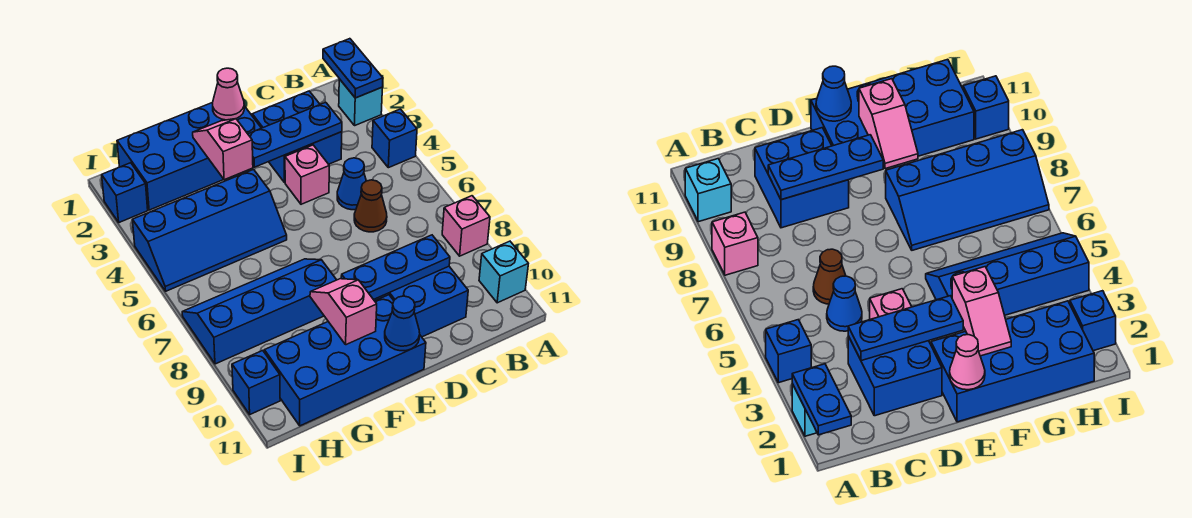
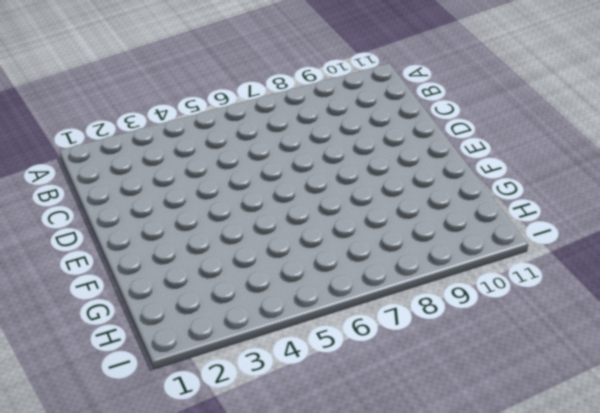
none -> cyan brick A2 level 1
none -> blue brick A4 level 1
none -> pink brick A8 level 1

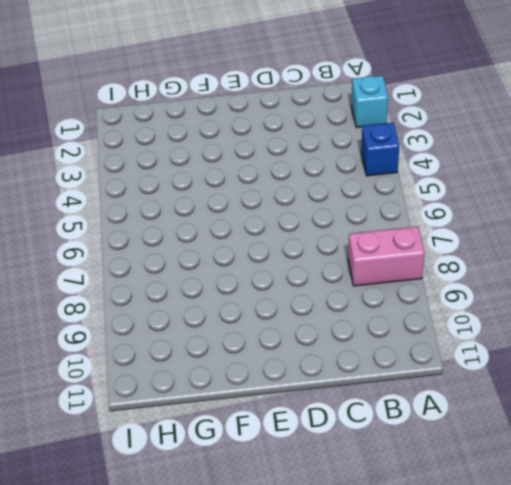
pink brick A8:B8 level 1 -> pink brick A8 level 1
none -> cyan brick A10 level 1
none -> blue brick C2:D3 level 1
none -> blue cone C5 level 1

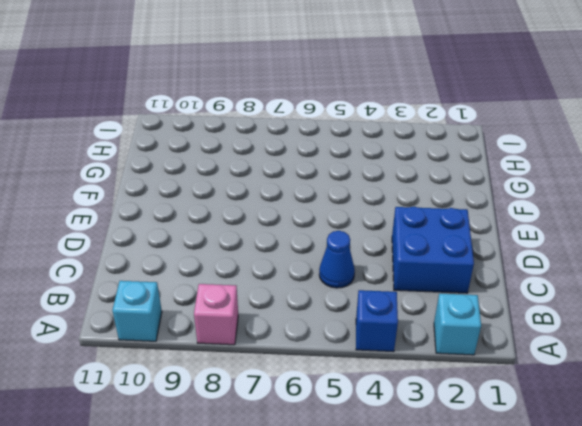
none -> brown cone C6 level 1
none -> blue brick C9:D10 level 1
none -> pink brick D4 level 1

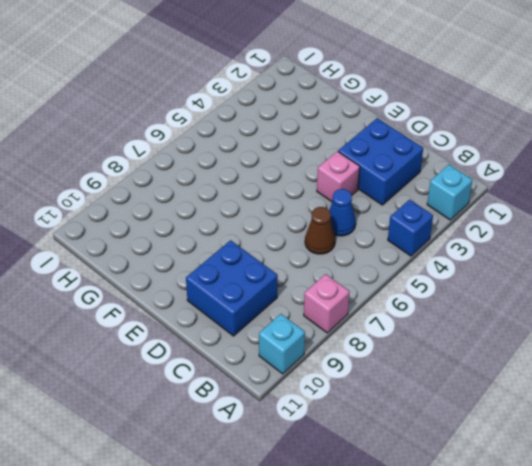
none -> blue brick E1:H2 level 1
none -> blue brick E10:H11 level 1
none -> blue slope F4:I5 level 1 top 4

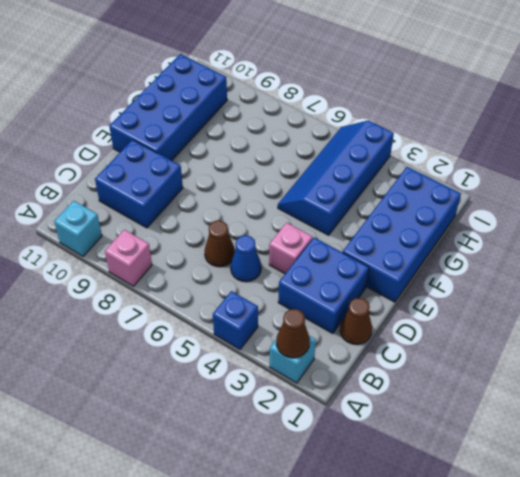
brown cone A2 level 2 -> blue plate A1:A2 level 2
brown cone C1 level 1 -> none
none -> blue slope F7:I8 level 1 top 8
none -> blue brick I2 level 1
none -> blue brick I10 level 1

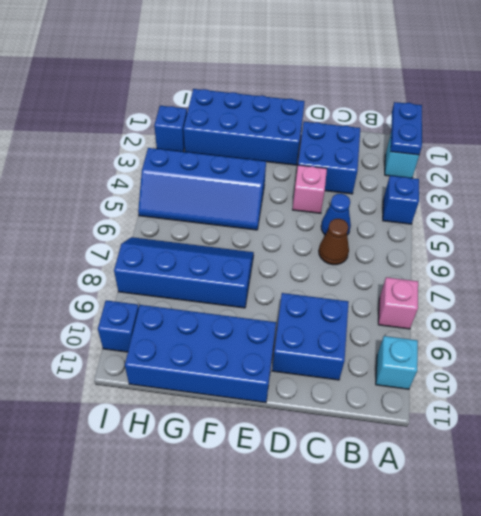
none -> blue plate C3:E3 level 2
none -> blue plate C9:E9 level 2
none -> pink cone E1 level 2

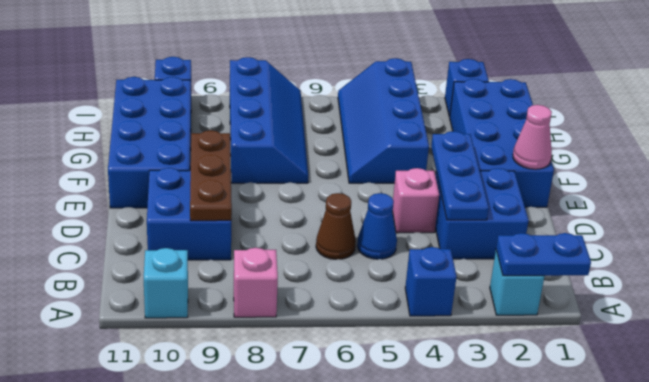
brown plate C9:E9 level 2 -> blue plate C9:E9 level 2
none -> blue cone E11 level 2
none -> pink slope F2:F3 level 2 top 3
none -> pink slope F9:F10 level 2 top 10

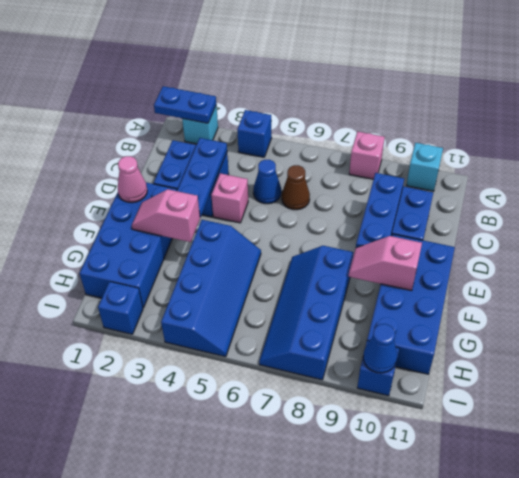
blue cone I10 level 2 -> blue cone E11 level 2

